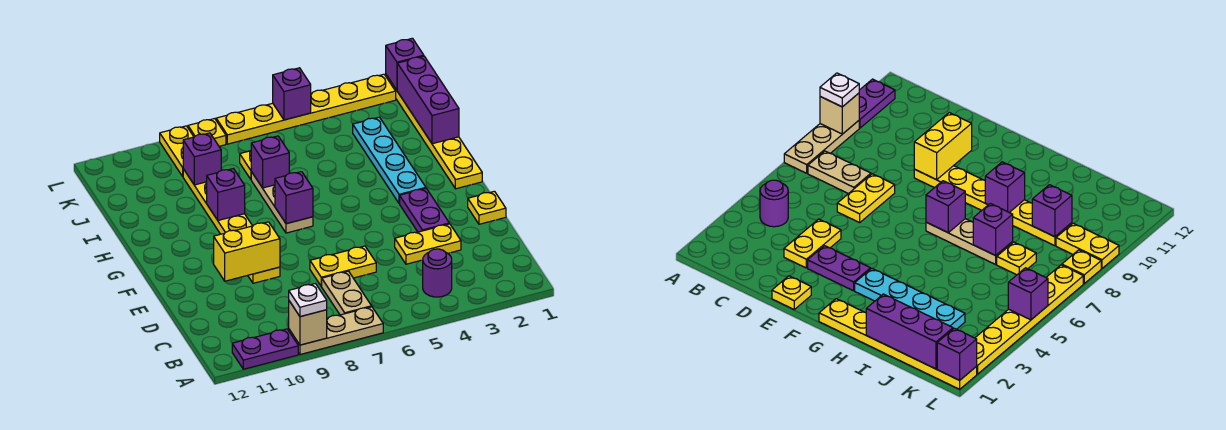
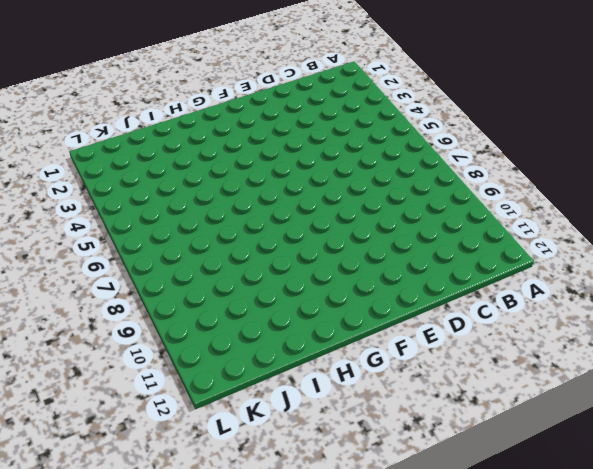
none -> tan plate A7:A9 level 1
none -> purple plate A10:A11 level 1
none -> purple round brick B4 level 1

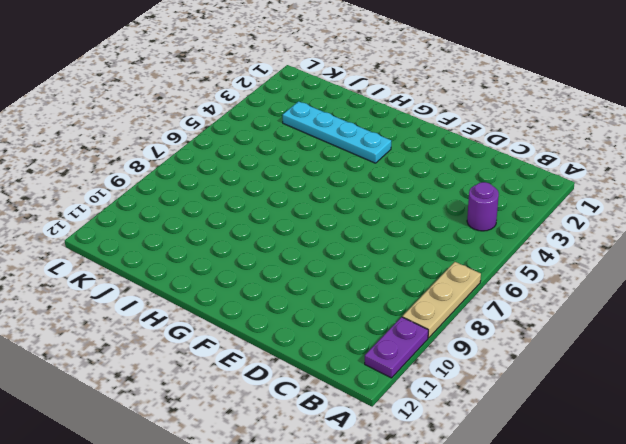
none -> tan plate B7:C7 level 1
none -> yellow plate D3:D4 level 1
none -> yellow plate D6:D7 level 1

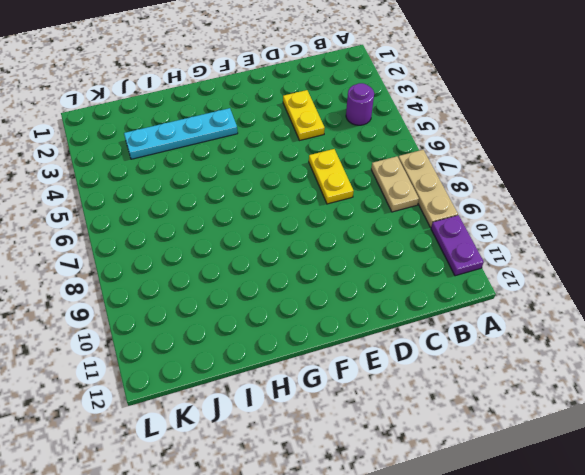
tan plate B7:B8 level 1 -> tan plate B7:C7 level 1
none -> yellow plate E1 level 1
none -> purple plate E3:F3 level 1
none -> yellow plate E9:J9 level 1

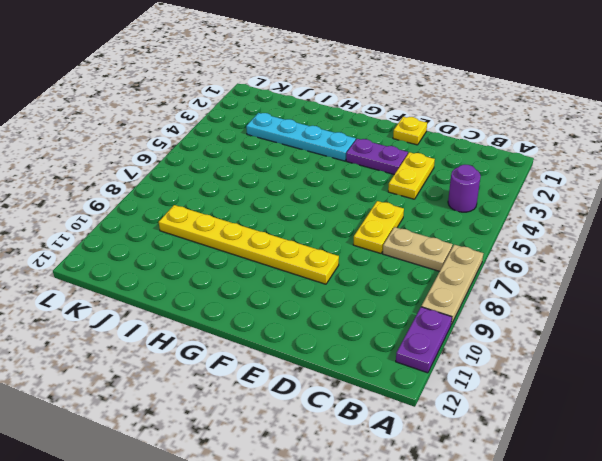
none -> yellow plate G1:L1 level 1
none -> tan plate G7:I7 level 1
none -> yellow plate J7 level 1

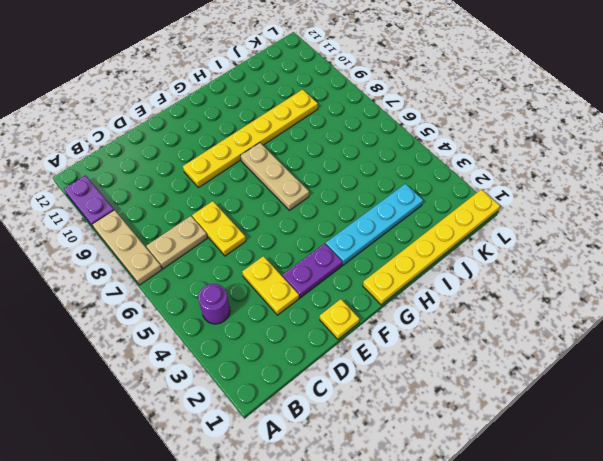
tan plate G6:G8 level 1 -> tan plate G7:I7 level 1
none -> yellow plate J7 level 1
none -> yellow plate K9:L9 level 1
none -> yellow plate L2:L7 level 1

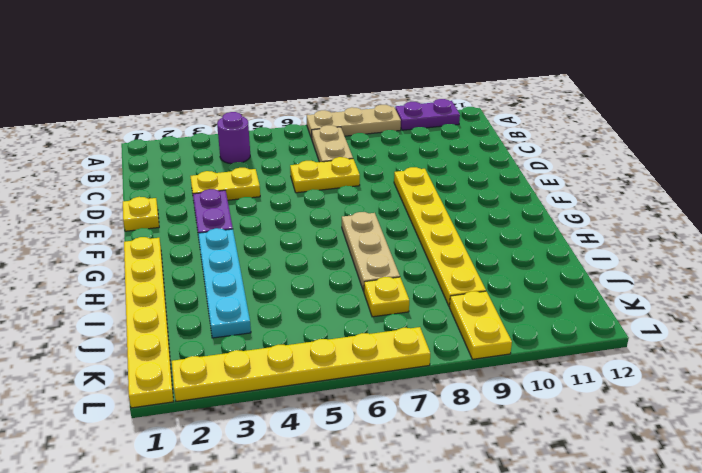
none -> yellow plate L8 level 1
none -> tan brick A9 level 2
none -> yellow brick E9:E10 level 2

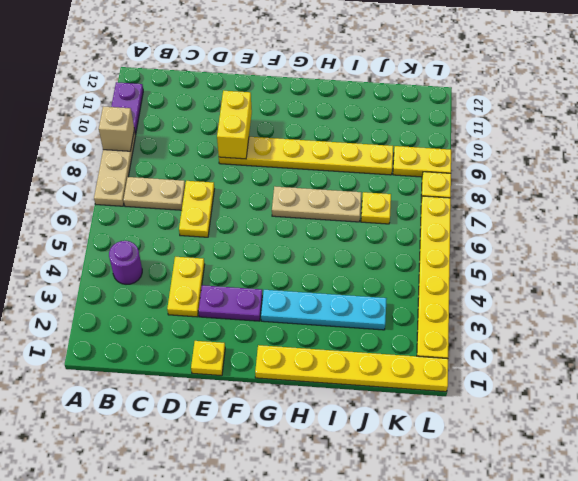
none -> purple brick G7 level 2
none -> purple brick H9 level 2
none -> purple brick I1:K1 level 2

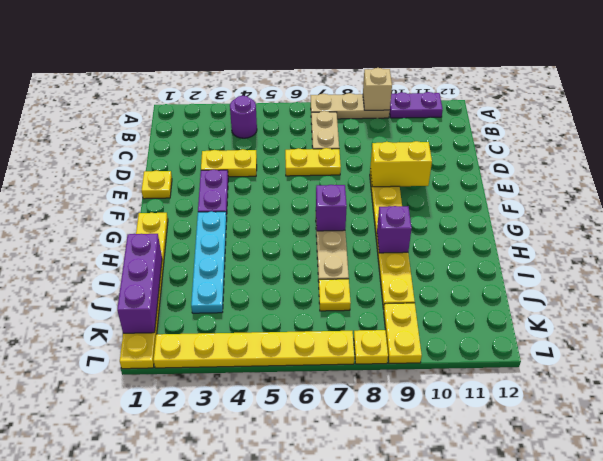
none -> purple brick I7 level 2
none -> purple brick J9 level 2
none -> purple brick L1 level 2

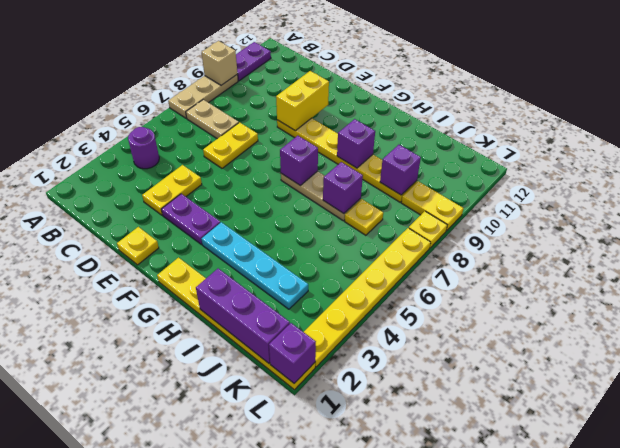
none -> purple brick L5 level 2
none -> white plate A9 level 3

